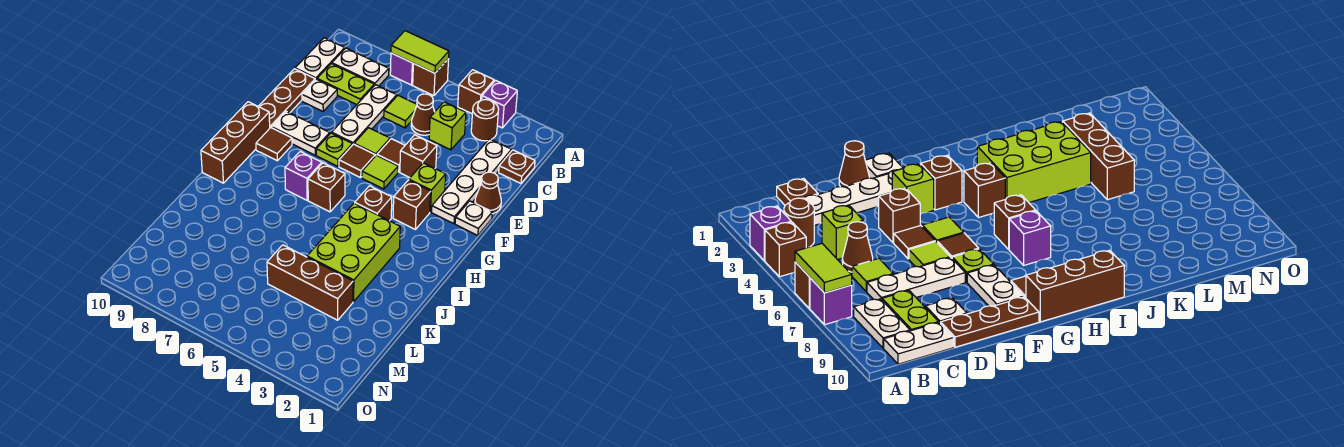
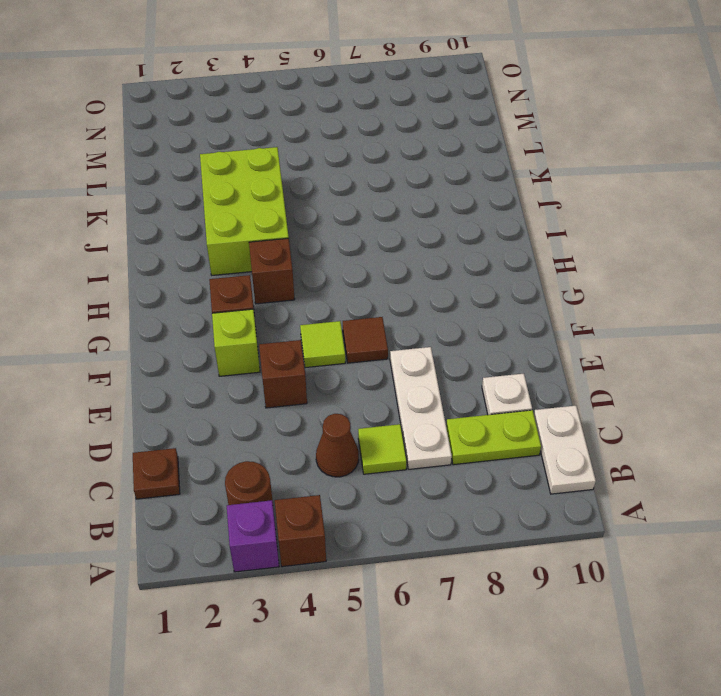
none -> brown brick A6 level 1
none -> purple brick A7 level 1
none -> white plate B8:B9 level 1
none -> white plate C2:F2 level 1

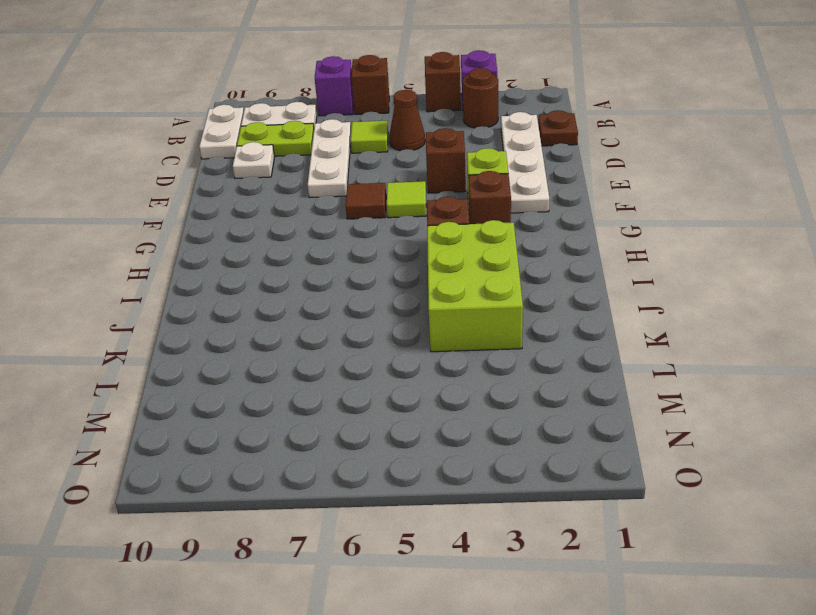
none -> lime brick C4 level 1
none -> brown plate D10:F10 level 1
none -> brown cone E1 level 1
none -> brown tile E5 level 1

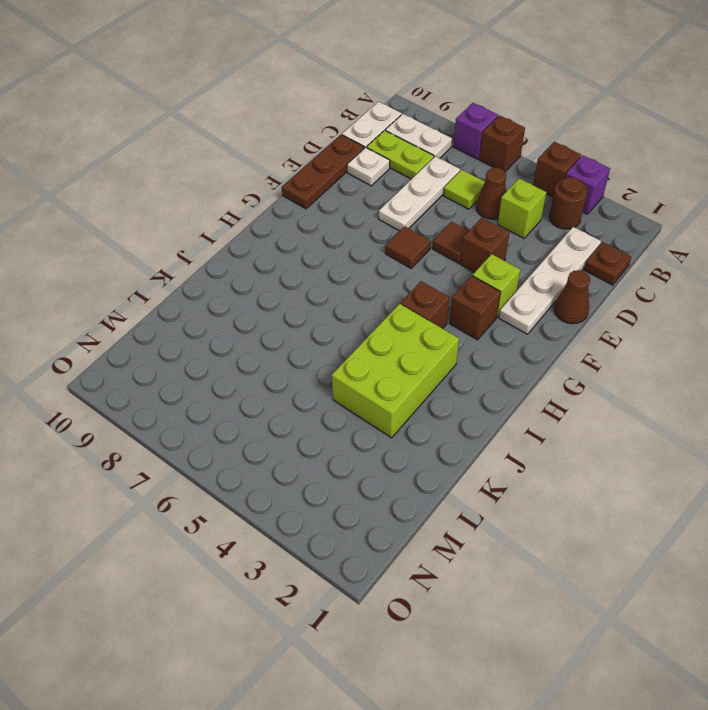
none -> lime tile E6 level 1
none -> white plate F1 level 1
none -> lime tile F5 level 1
none -> lime plate F7 level 1

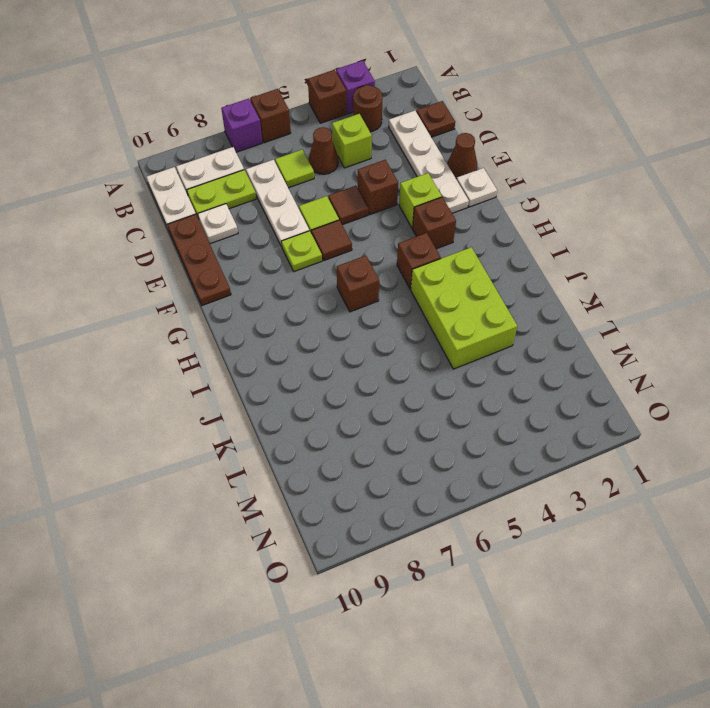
none -> lime tile F5 level 1
none -> white plate F8:F9 level 1
none -> brown tile G9 level 1
none -> brown brick G10:I10 level 1

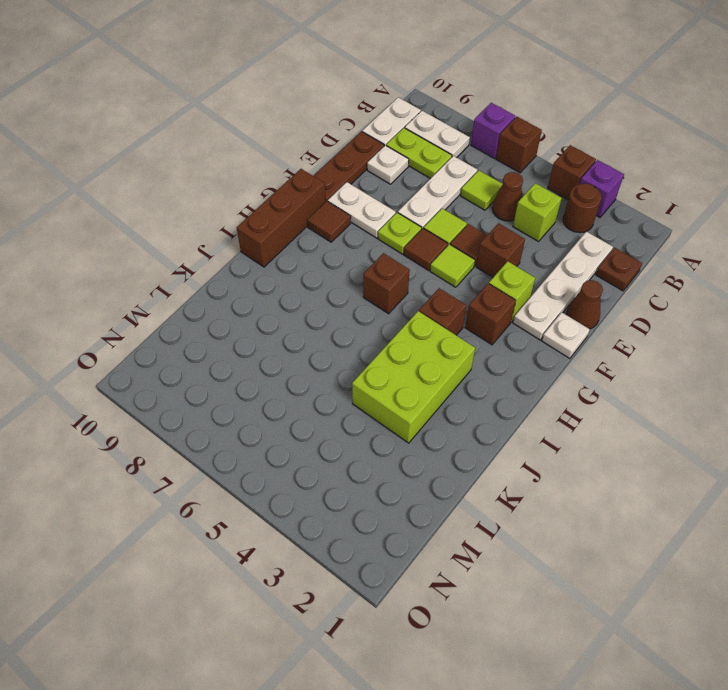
none -> purple brick H7 level 1
none -> brown brick L3:L5 level 1
none -> lime tile A6:A7 level 2

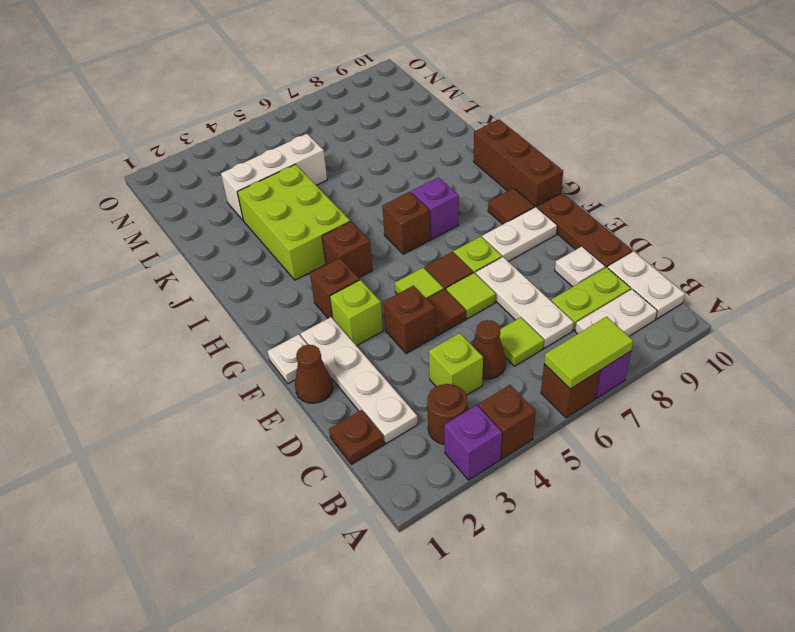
white brick L3:L5 level 1 -> brown brick L3:L5 level 1

